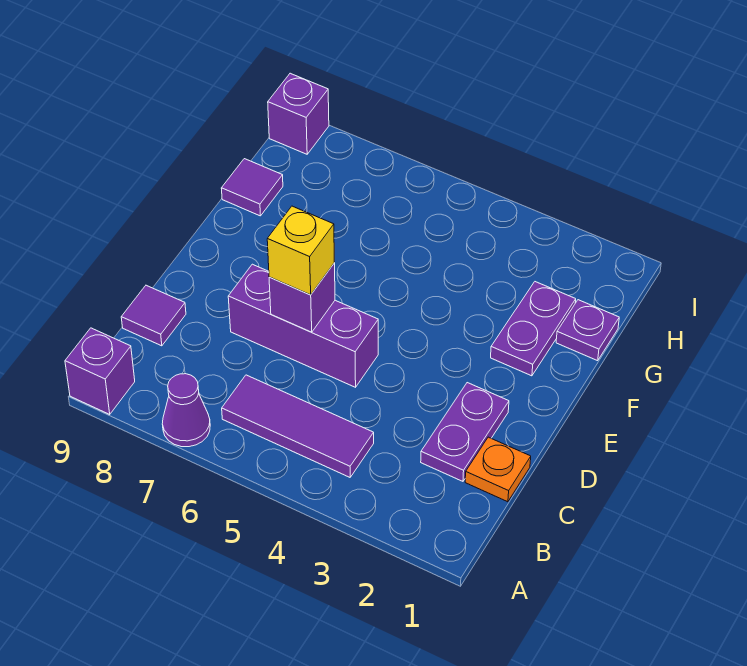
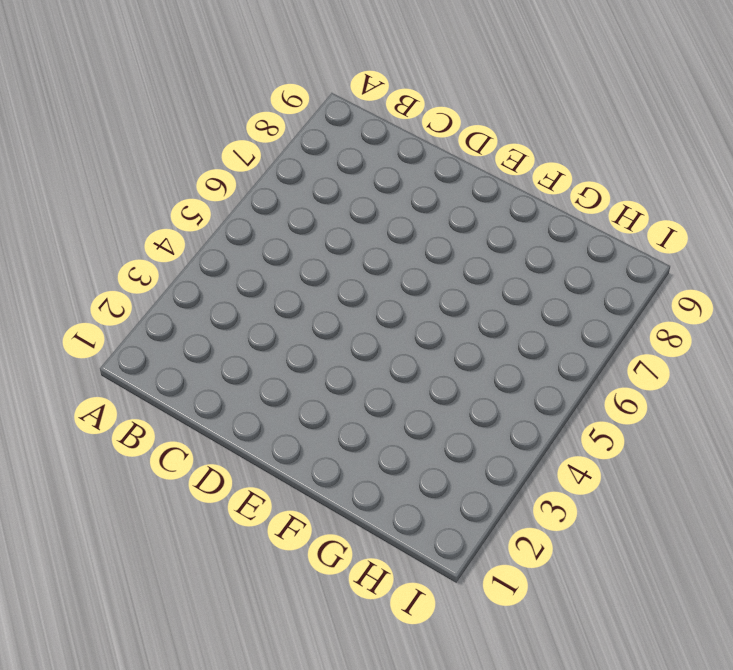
none -> purple cone A7 level 1
none -> purple brick A9 level 1
none -> purple tile B4:B6 level 1

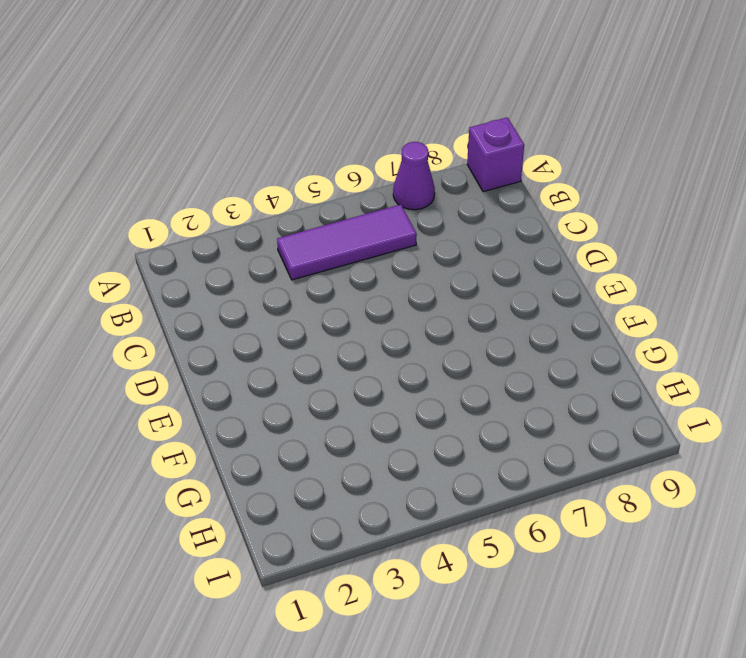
none -> orange plate C1 level 1
none -> purple plate C2:D2 level 1
none -> purple tile C9 level 1

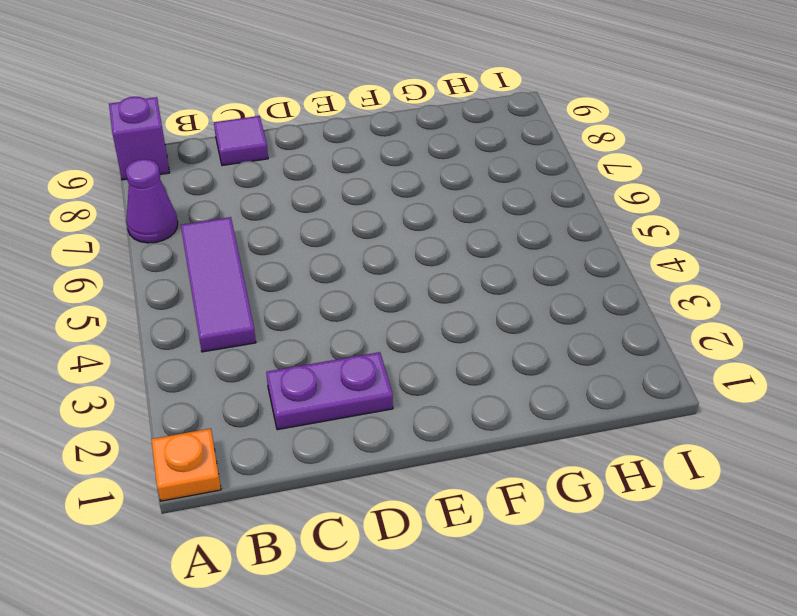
orange plate A1 level 1 -> orange plate C1 level 1
none -> purple brick D5:D7 level 1
none -> purple plate F2:G2 level 1
none -> purple plate G1 level 1

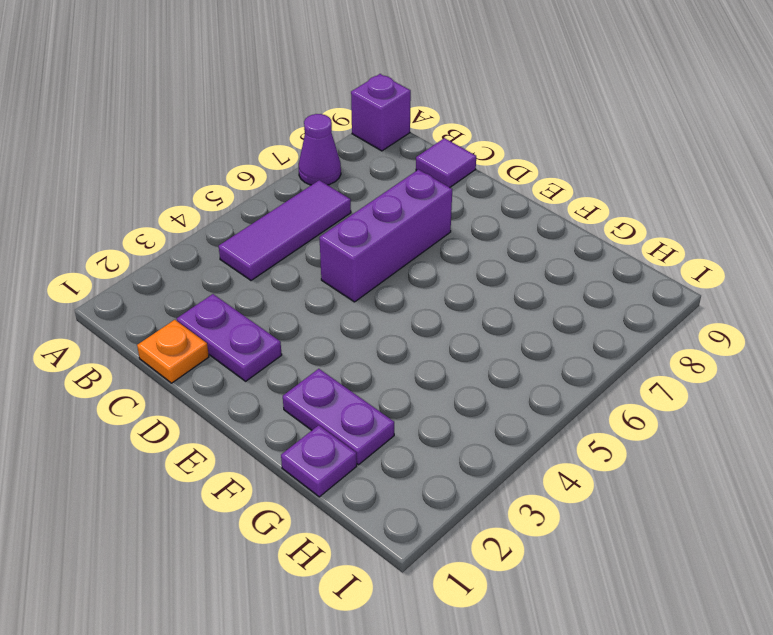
none -> purple tile G9 level 1
none -> purple brick I9 level 1
none -> purple brick D6 level 2

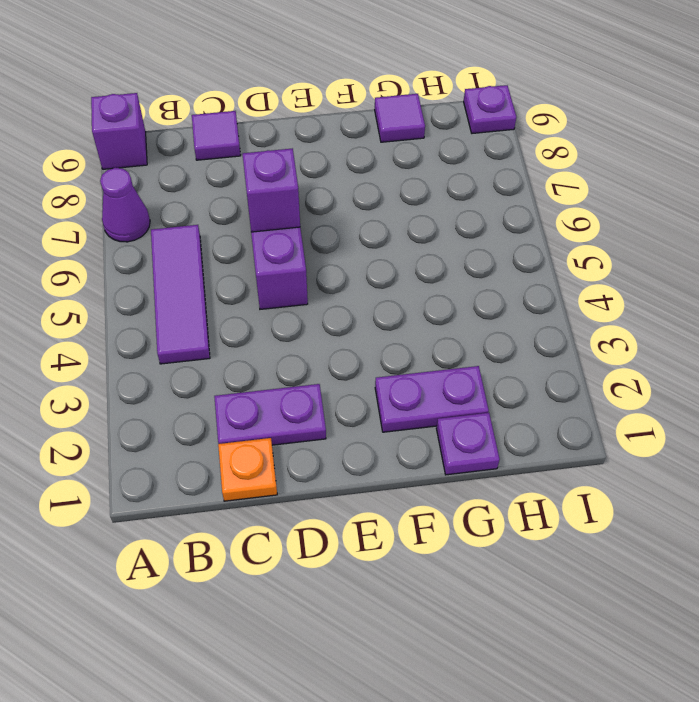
purple plate I9 level 1 -> purple brick I9 level 1
none -> yellow brick D6 level 3

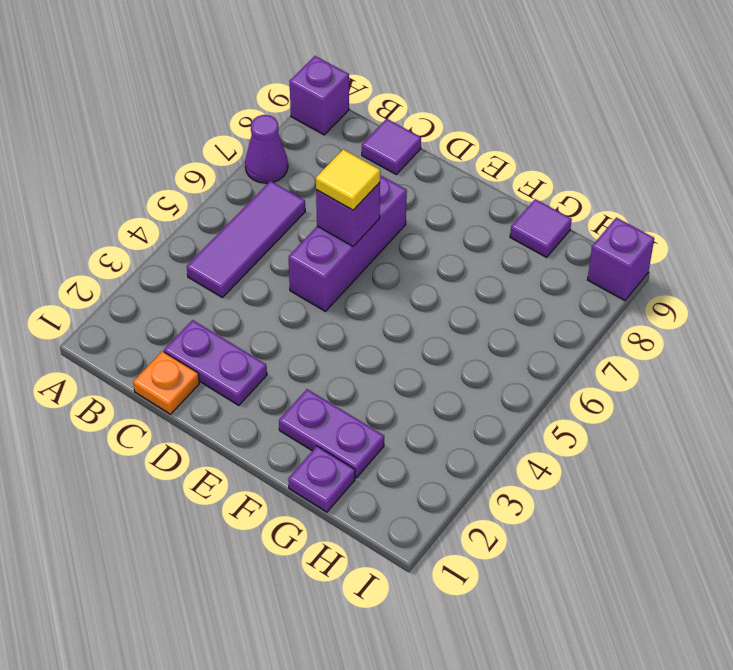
yellow tile D6 level 3 -> yellow brick D6 level 3

